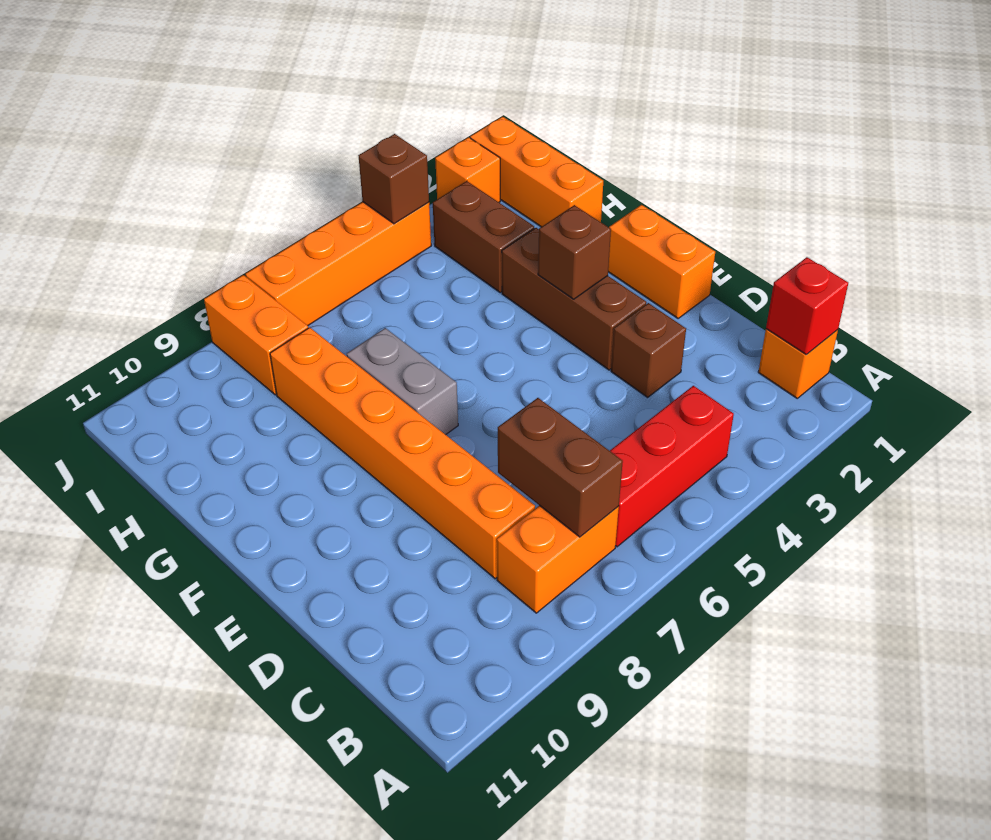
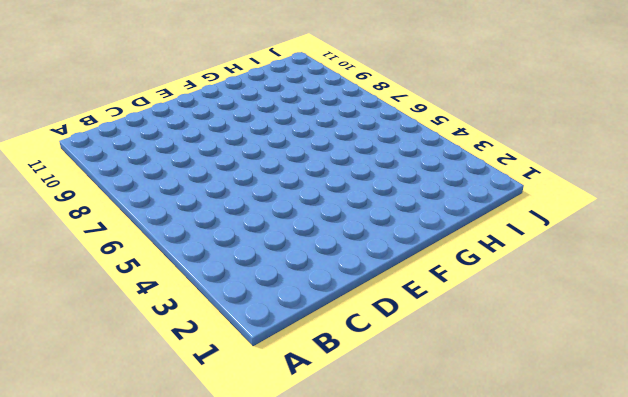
none -> orange brick B1 level 1
none -> red brick B4:B6 level 1
none -> orange brick B7:B8 level 1

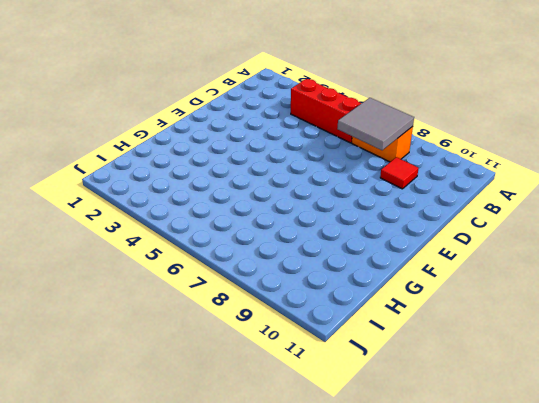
grey tile B7:C8 level 2 -> brown brick B7:C7 level 2
red tile C9 level 1 -> none
none -> orange brick B1 level 1
none -> orange brick C8:H8 level 1
none -> brown brick D3 level 1

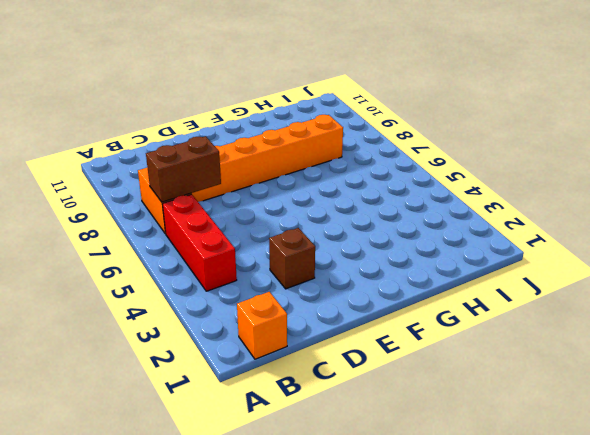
none -> orange brick E1:F1 level 1
none -> brown brick E3:G3 level 1
none -> grey brick F7:G7 level 1

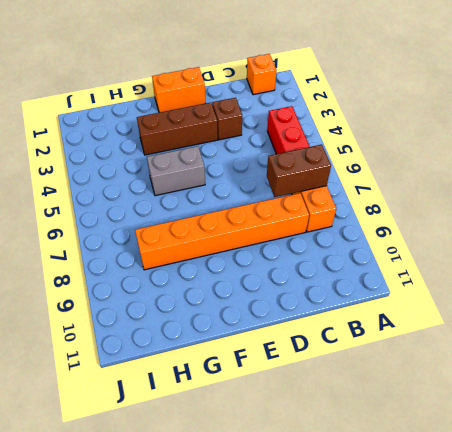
grey brick F5:G5 level 1 -> grey brick F7:G7 level 1
none -> orange brick H1:J1 level 1
none -> brown brick H3:I3 level 1
none -> orange brick I8:J8 level 1

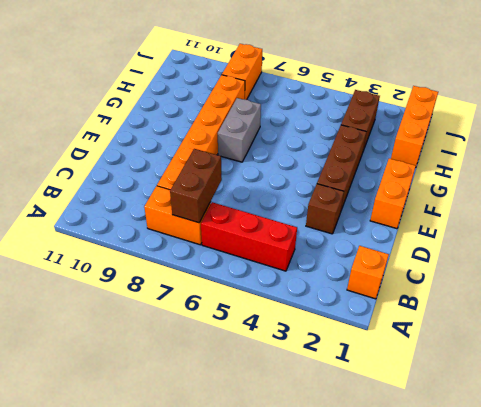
none -> orange brick J2 level 1
none -> orange brick J4:J7 level 1
none -> red brick B1 level 2

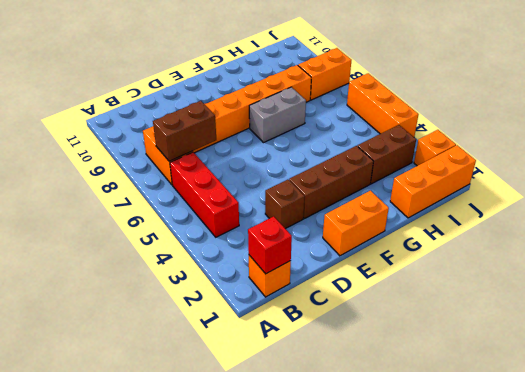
orange brick J4:J6 level 1 -> orange brick J4:J7 level 1
none -> brown brick F3 level 2
none -> brown brick J4 level 2

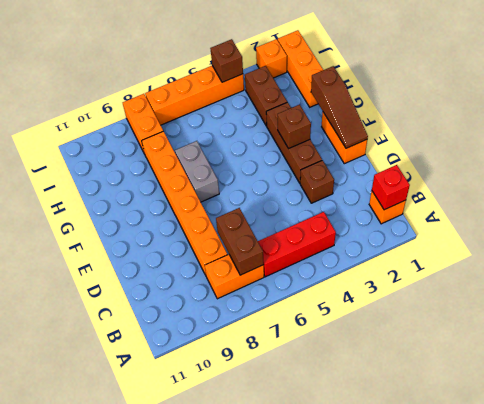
brown slope E1:G1 level 2 top G -> none

